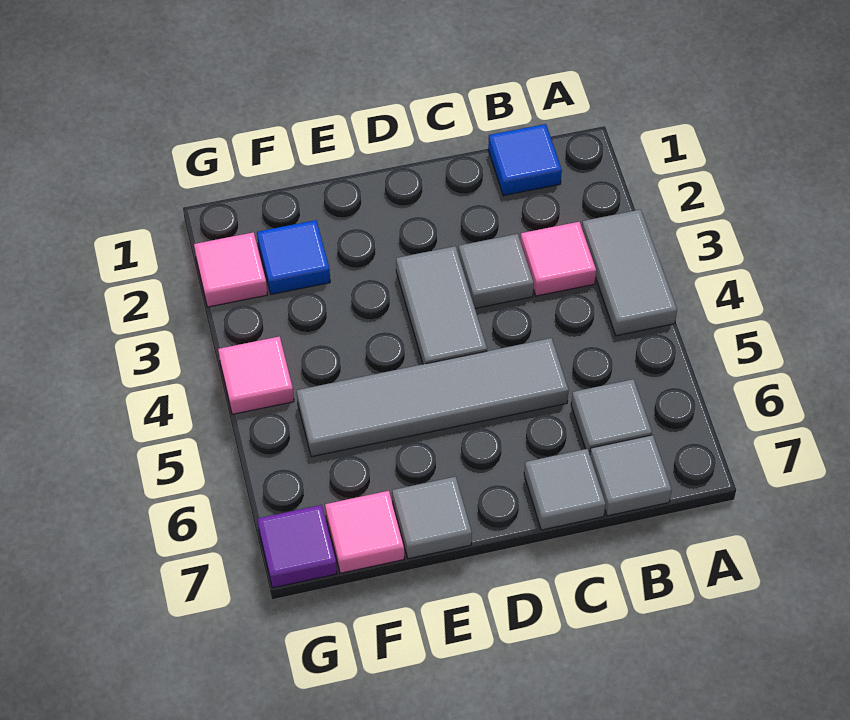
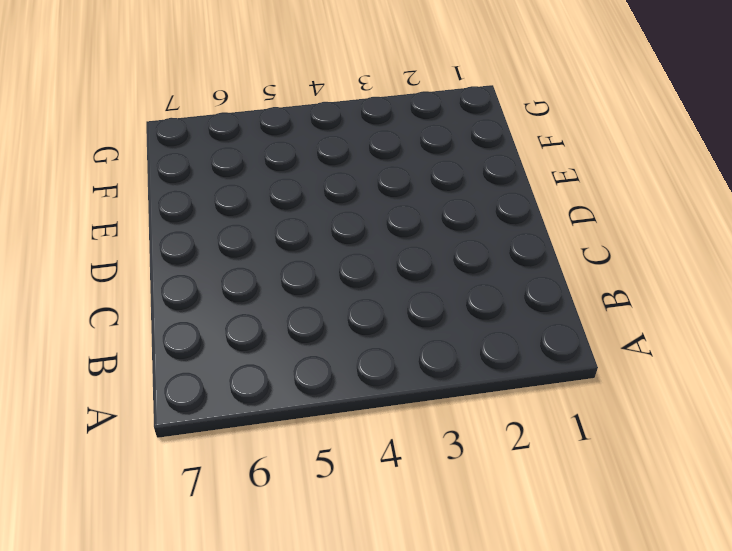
none -> grey tile A3:A4 level 1
none -> blue tile B1 level 1
none -> pink tile B3 level 1

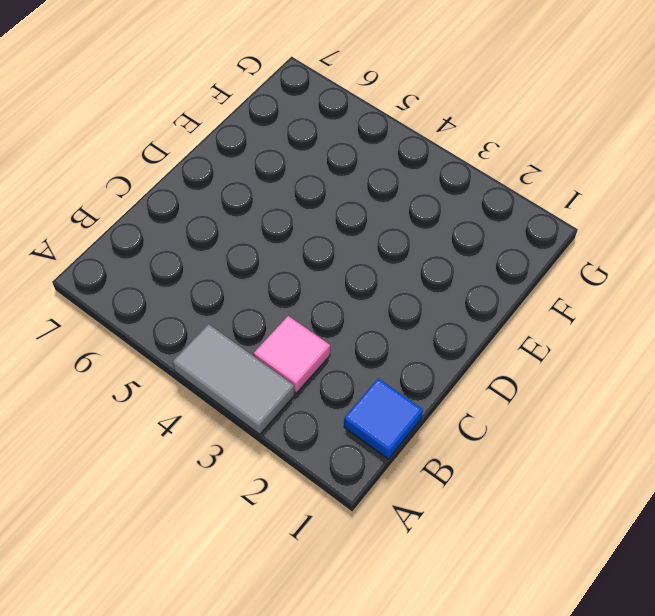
none -> grey tile B6 level 1
none -> grey tile B7 level 1
none -> grey tile C3 level 1

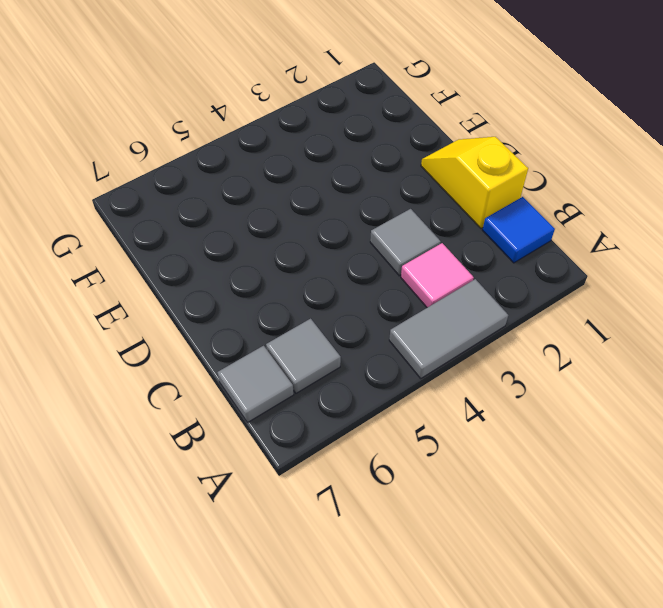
yellow slope C1:D1 level 1 top C -> none
none -> grey tile C5:F5 level 1
none -> grey tile C7 level 1
none -> grey tile D3:D4 level 1

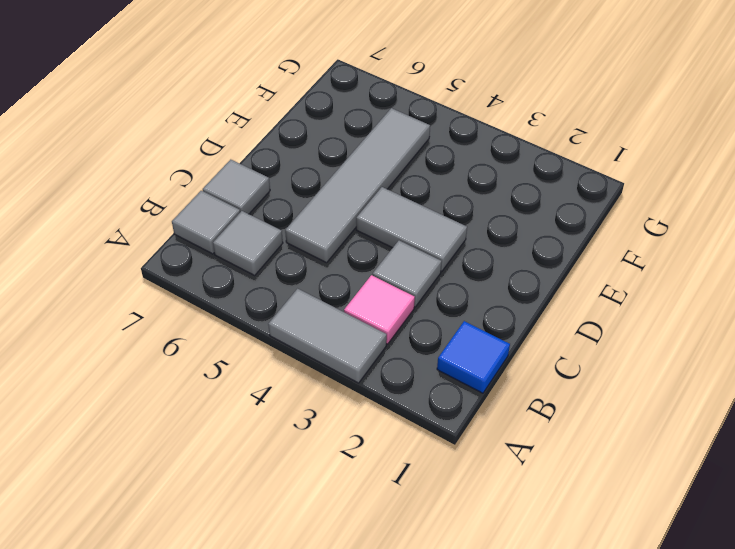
none -> grey tile E7 level 1
none -> blue tile F2 level 1
none -> pink tile F7 level 1

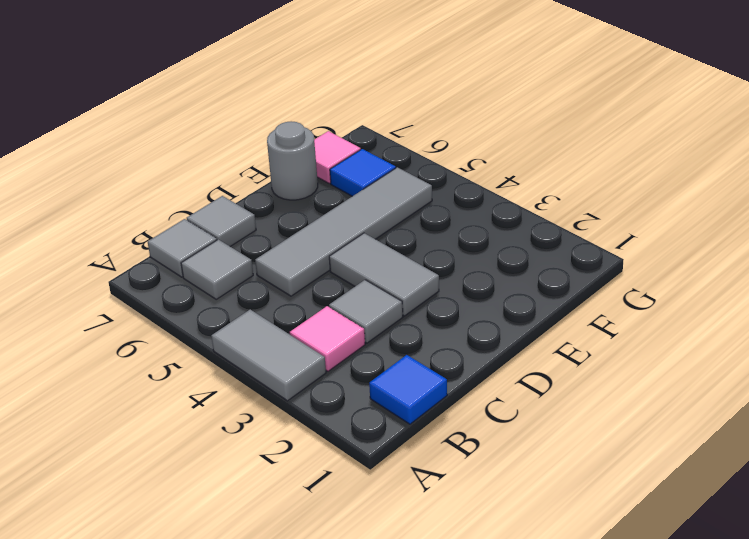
grey round brick E7 level 1 -> grey tile E7 level 1
blue tile F6 level 1 -> blue tile F2 level 1
none -> pink tile G2 level 1
none -> pink tile G4 level 1
none -> purple tile G7 level 1

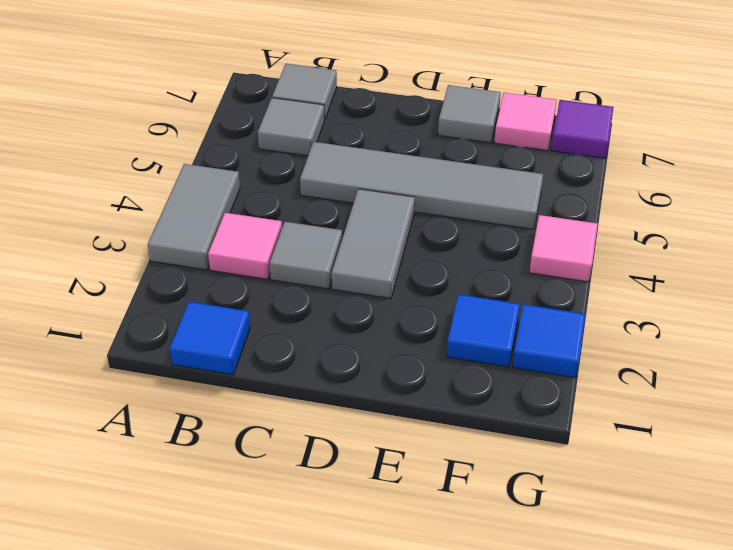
blue tile G2 level 1 -> pink tile G2 level 1
none -> grey tile C7 level 1

